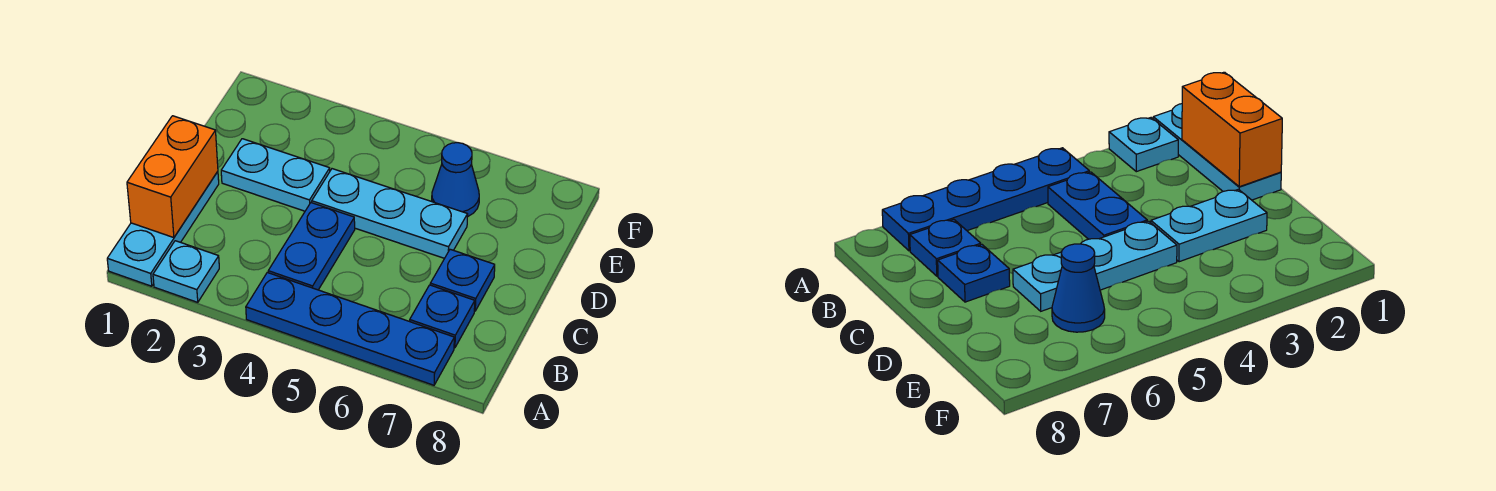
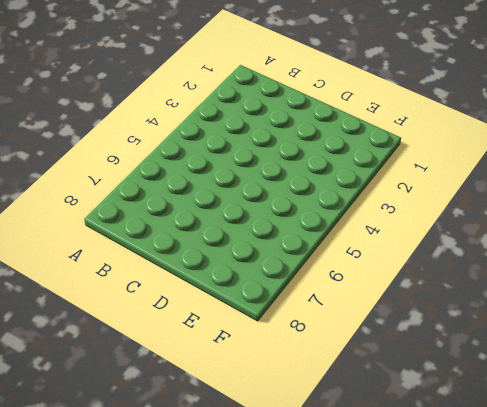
none -> cyan plate A1:C1 level 1
none -> cyan plate A2 level 1

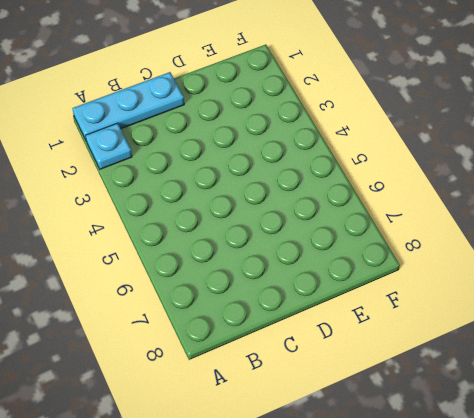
none -> blue plate A4:A7 level 1
none -> blue plate B4:C4 level 1

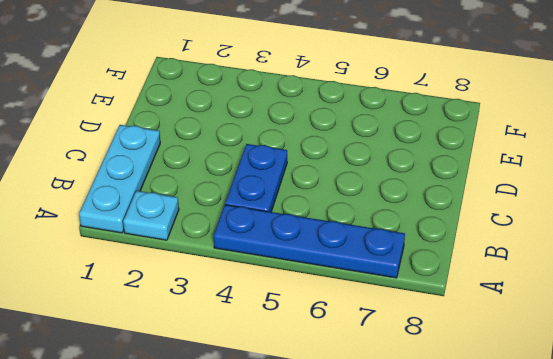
none -> blue plate B7 level 1
none -> blue plate C7 level 1

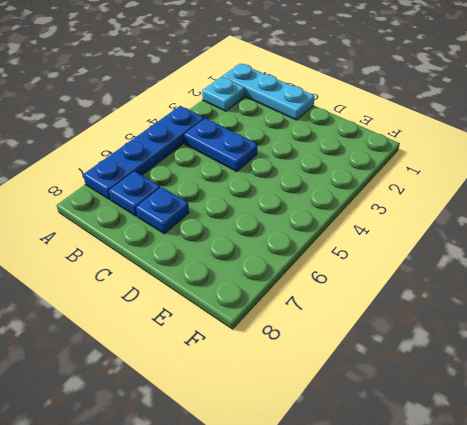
none -> cyan plate D2:D3 level 1
none -> cyan plate D4:D6 level 1

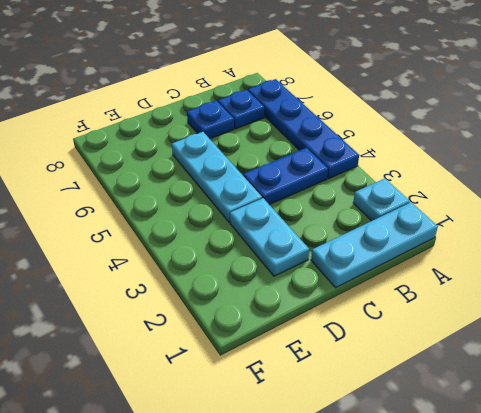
none -> blue cone E6 level 1
none -> orange brick B1:C1 level 2

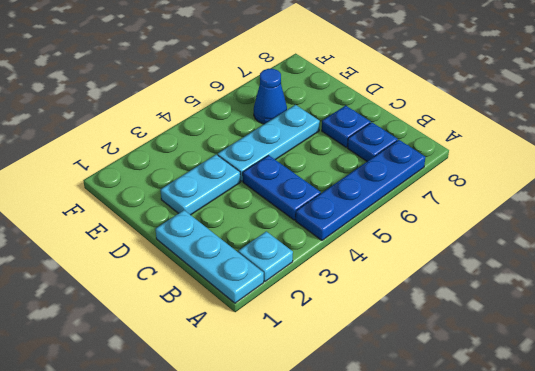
none -> orange brick B1:C1 level 2

